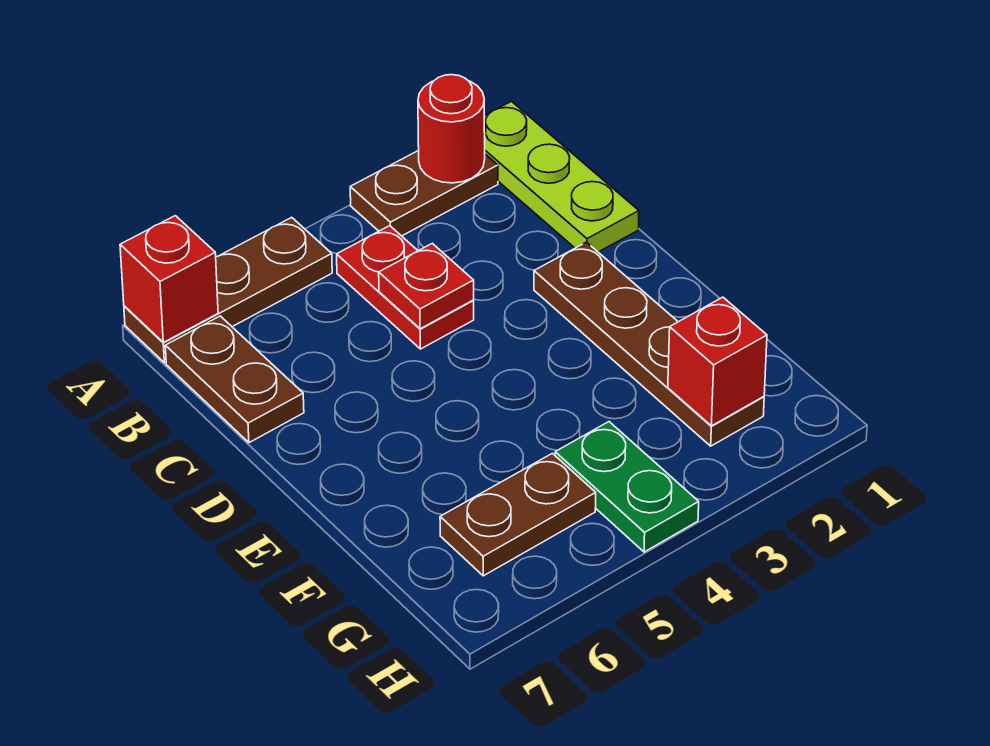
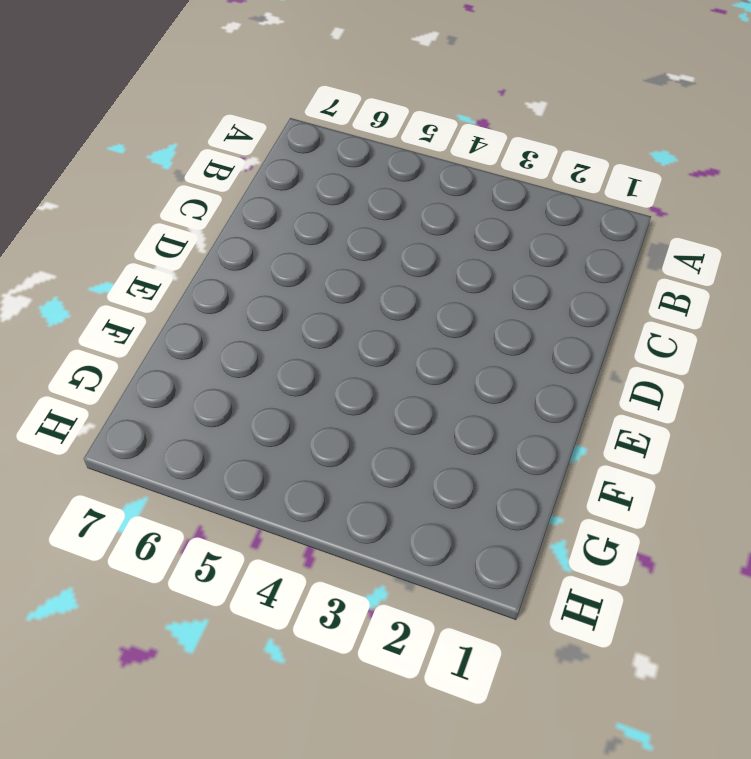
none -> lime plate A1:C1 level 1
none -> brown plate A2:A3 level 1
none -> brown plate A5:A7 level 1

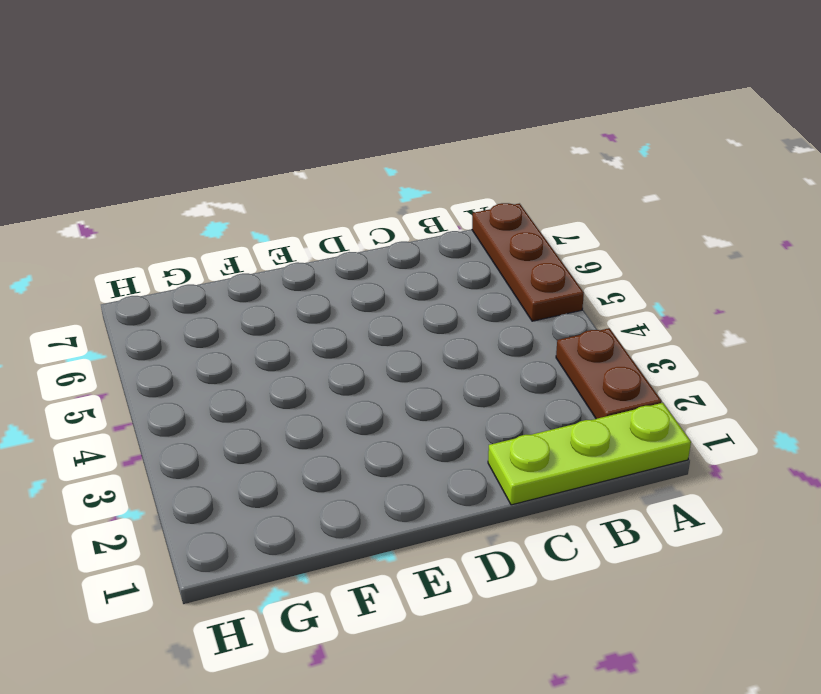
none -> red plate B4:C4 level 1
none -> brown plate B7:C7 level 1
none -> brown plate D2:G2 level 1

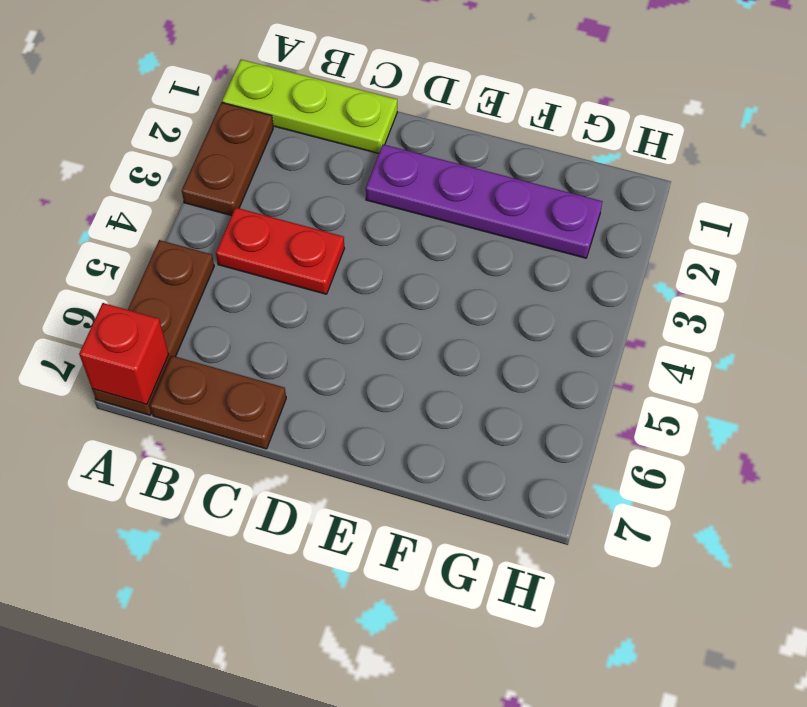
purple plate D2:G2 level 1 -> brown plate D2:G2 level 1
none -> green plate G4:H4 level 1
none -> brown plate G5:G6 level 1
none -> red round brick A2 level 2

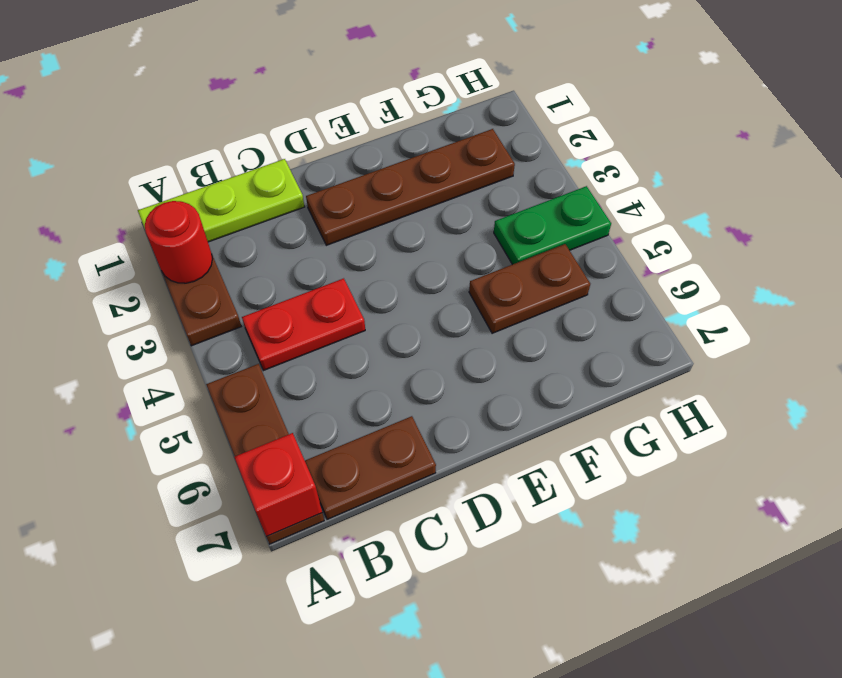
brown plate F5:G5 level 1 -> brown plate G5:G6 level 1
none -> red plate C4 level 2
none -> red brick G2 level 2

